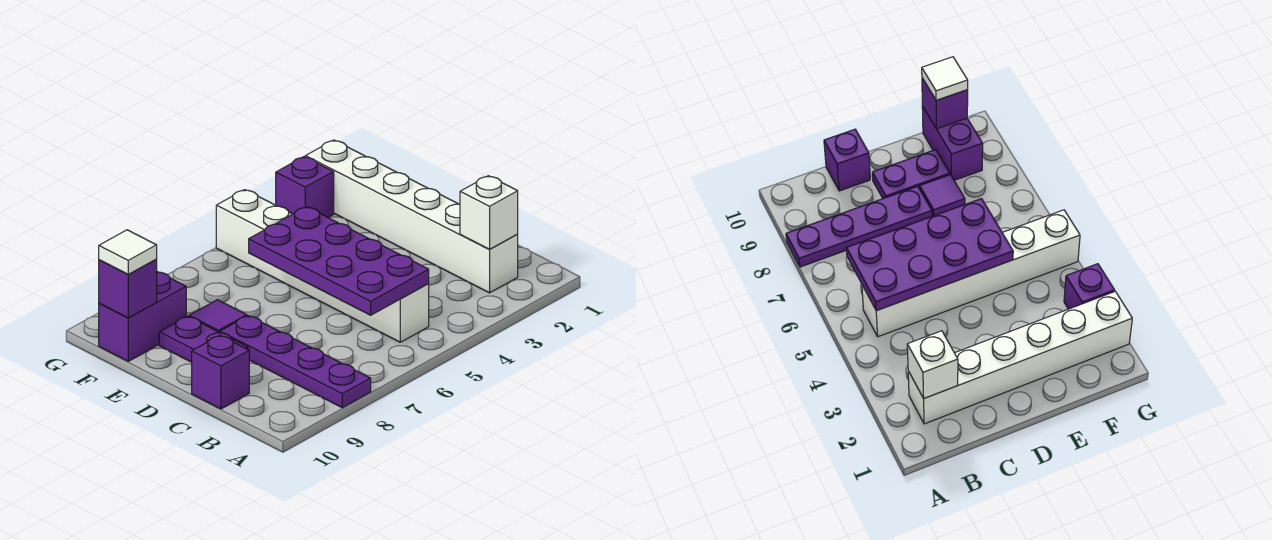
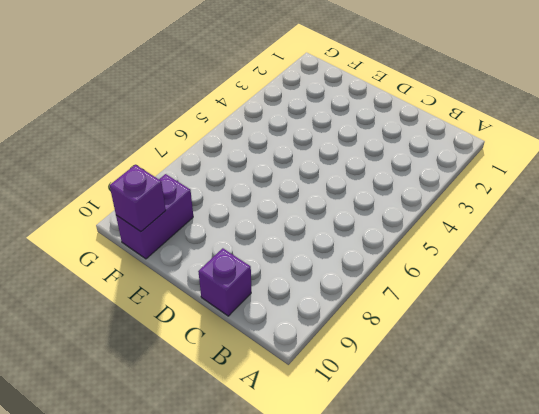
none -> purple plate A8:D8 level 1
none -> white brick B2:G2 level 1
none -> white brick B5:G5 level 1

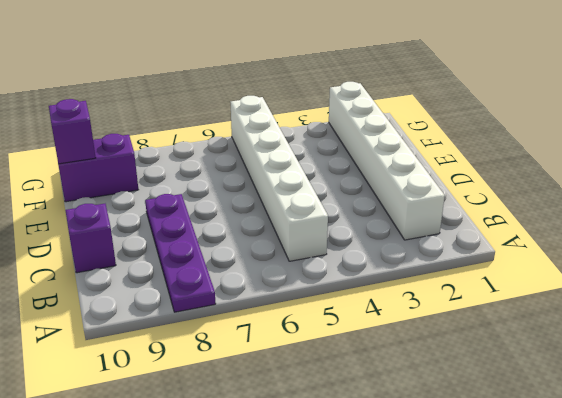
none -> purple plate D9:E9 level 1
none -> purple tile E8 level 1
none -> purple brick G3 level 1

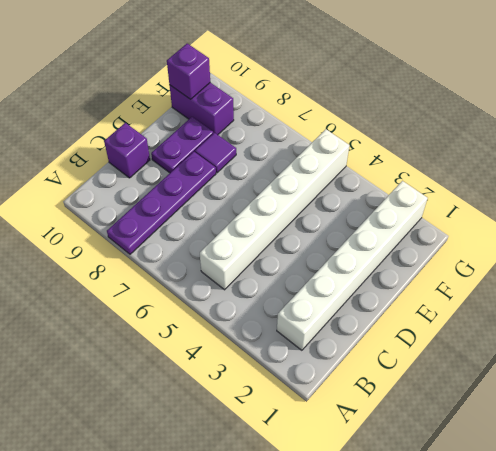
none -> purple brick G3 level 1
none -> white brick B2 level 2
none -> purple plate B5:E6 level 2

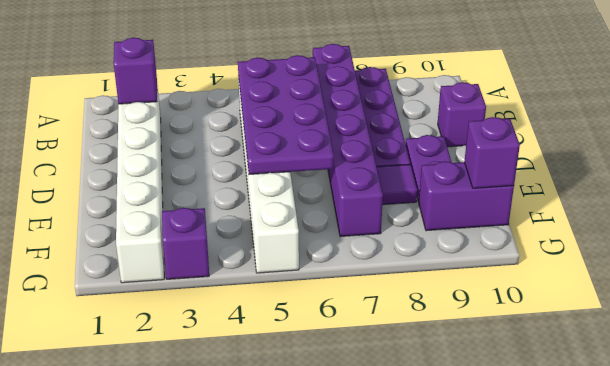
purple brick A7:F7 level 1 -> none
purple brick B2 level 2 -> white brick B2 level 2
none -> white tile F10 level 3

